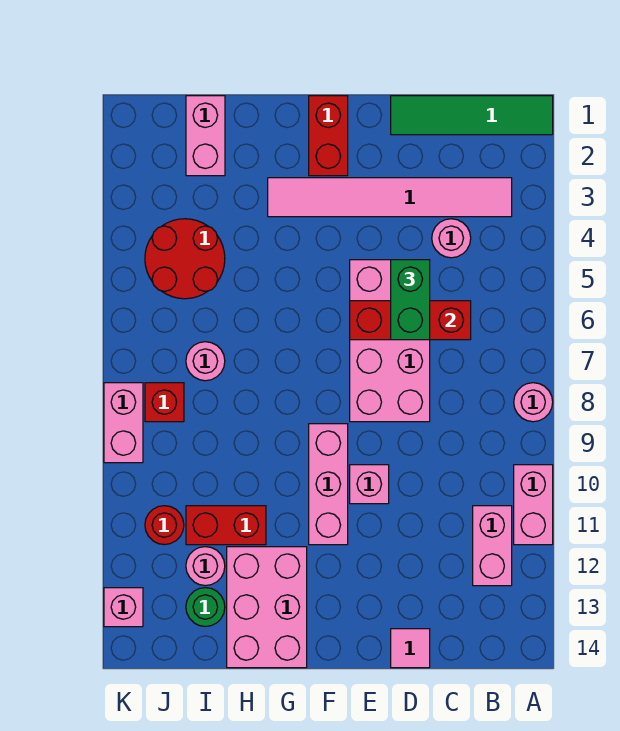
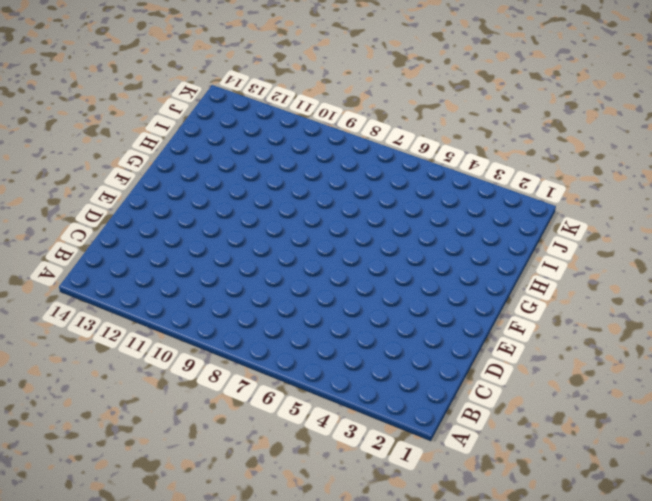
none -> green tile A1:D1 level 1
none -> pink round brick A8 level 1
none -> pink brick A10:A11 level 1

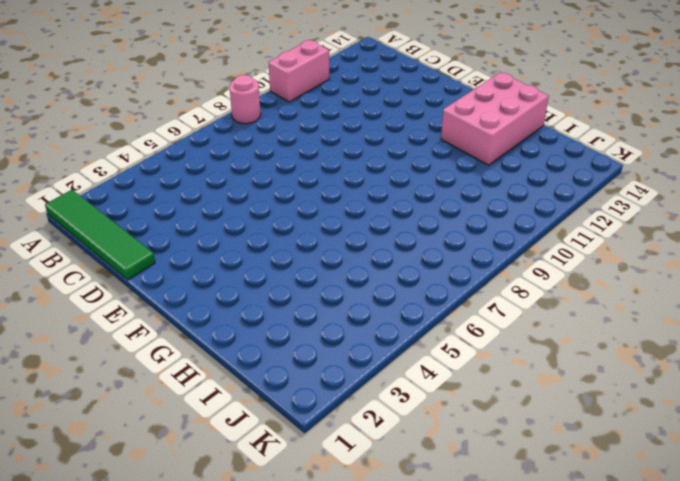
none -> pink tile B3:G3 level 1
none -> pink brick B11:B12 level 1
none -> pink round brick C4 level 1

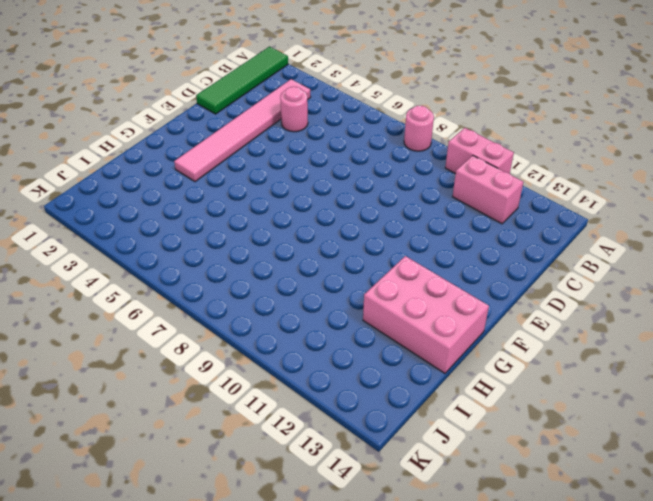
none -> pink brick D5:E8 level 1
none -> pink tile D14 level 1
none -> pink brick E10 level 1

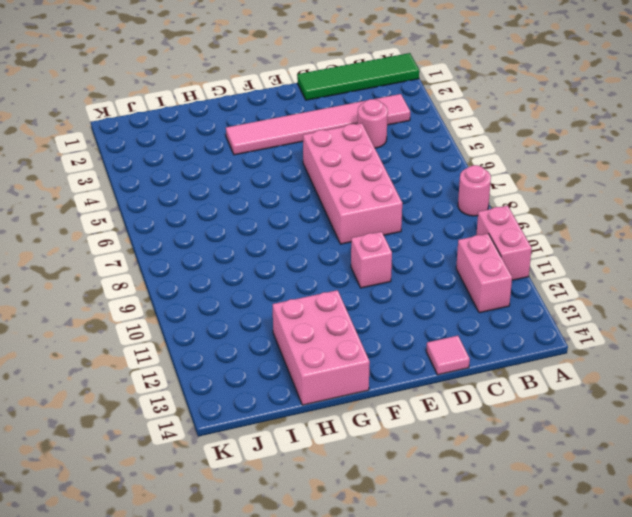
none -> red brick F1:F2 level 1
none -> pink brick F9:F11 level 1
none -> red brick H11:I11 level 1

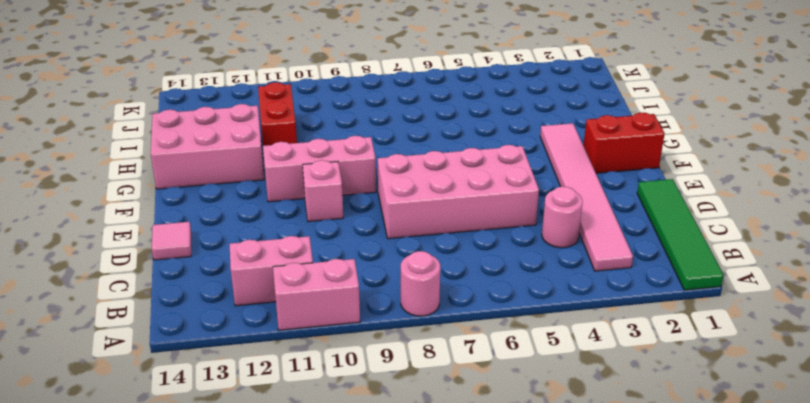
none -> pink brick I1:I2 level 1
none -> red round brick I4:J5 level 1
none -> pink round brick I7 level 1

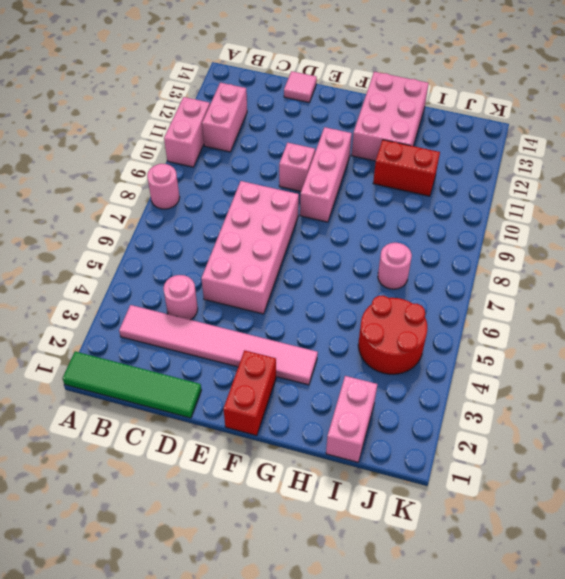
none -> pink round brick I12 level 1
none -> green round brick I13 level 1
none -> red brick J8 level 1

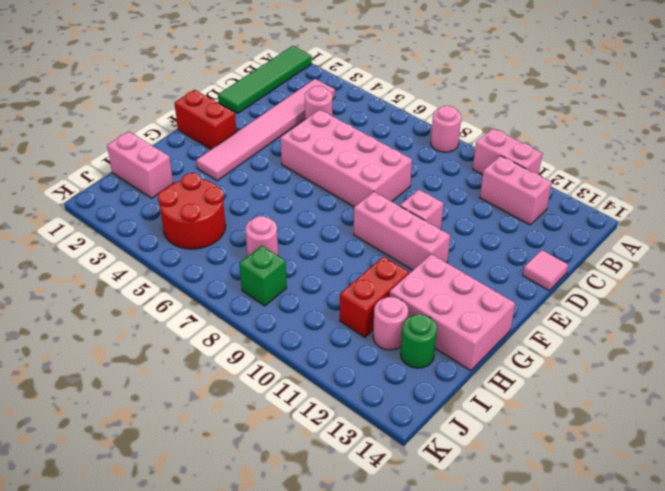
green brick J8 level 1 -> red brick J8 level 1
none -> red round brick J11 level 1
none -> pink brick K8:K9 level 1
none -> pink brick K13 level 1

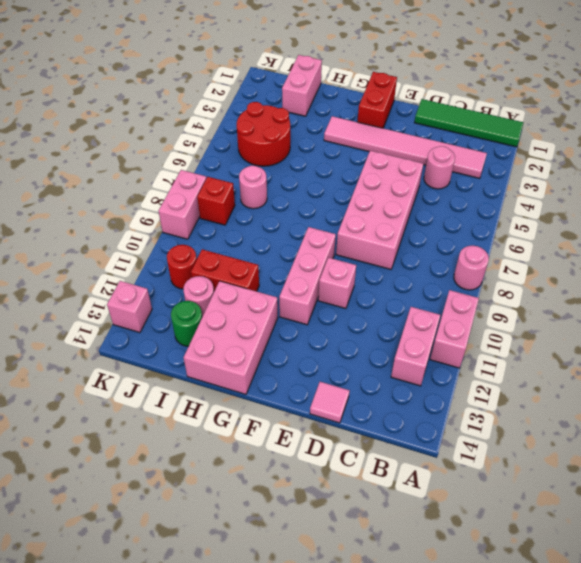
none -> red brick C6:E6 level 2
none -> green brick D5:D6 level 3

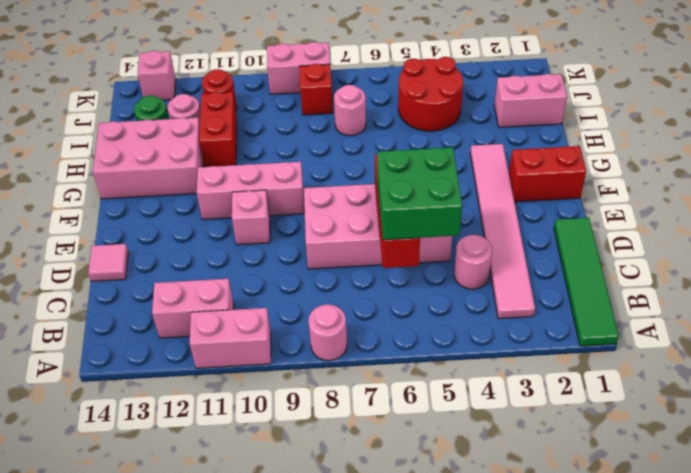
green brick C5:D6 level 3 -> green brick D5:D6 level 3

